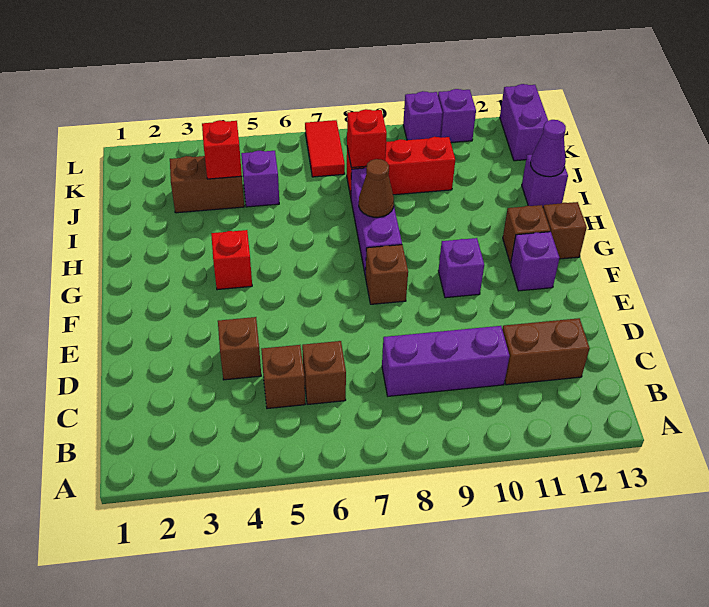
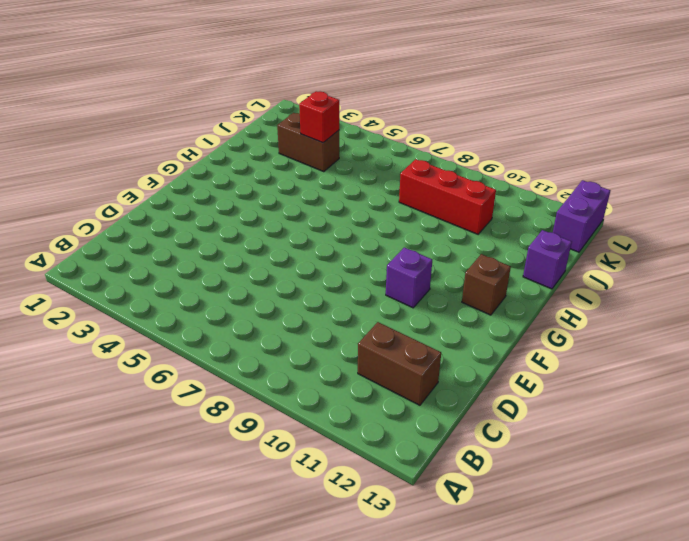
none -> brown brick C5 level 1
none -> brown brick C6 level 1
none -> purple brick C8:C10 level 1

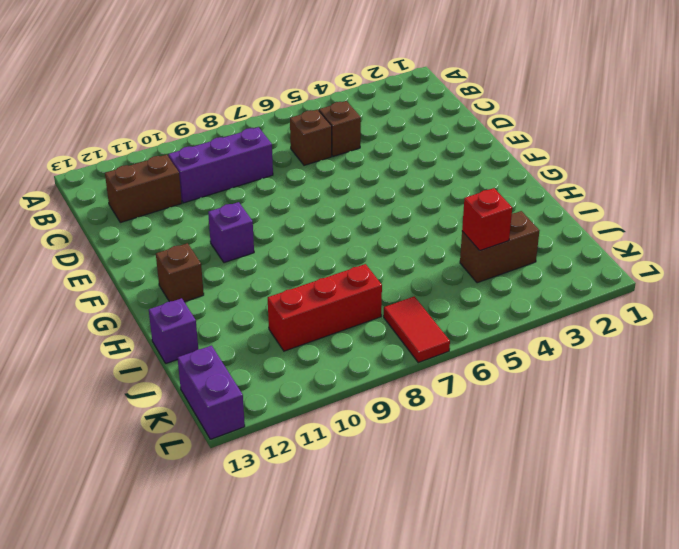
none -> brown brick D4 level 1
none -> brown brick F8 level 1
none -> purple brick F12 level 1

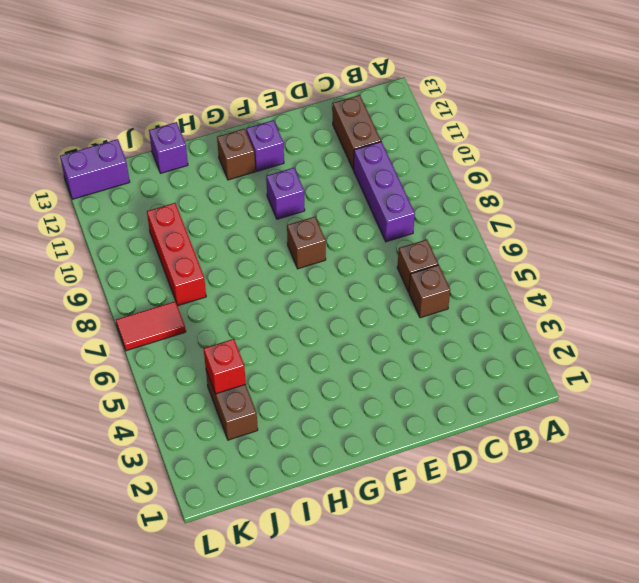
none -> brown brick D4 level 1
none -> red brick G4 level 1
none -> purple brick G8:I8 level 1

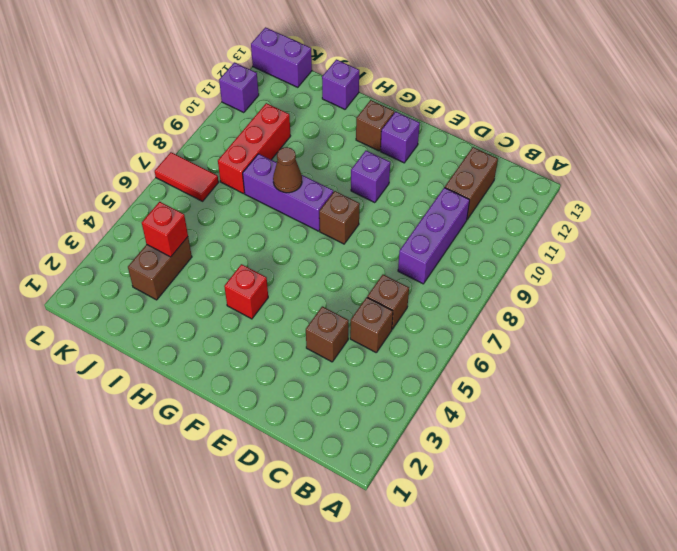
none -> brown brick G13 level 1
none -> purple brick J5 level 1
none -> purple brick L10 level 1

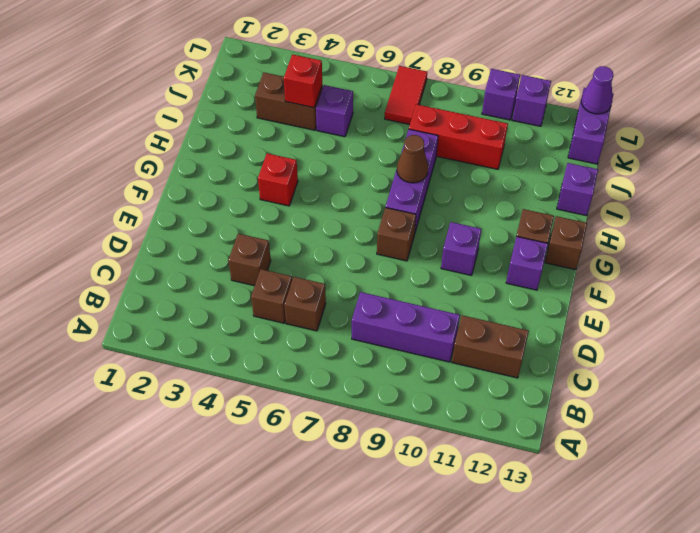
purple cone L13 level 2 -> purple cone I13 level 2
none -> red brick J8 level 2

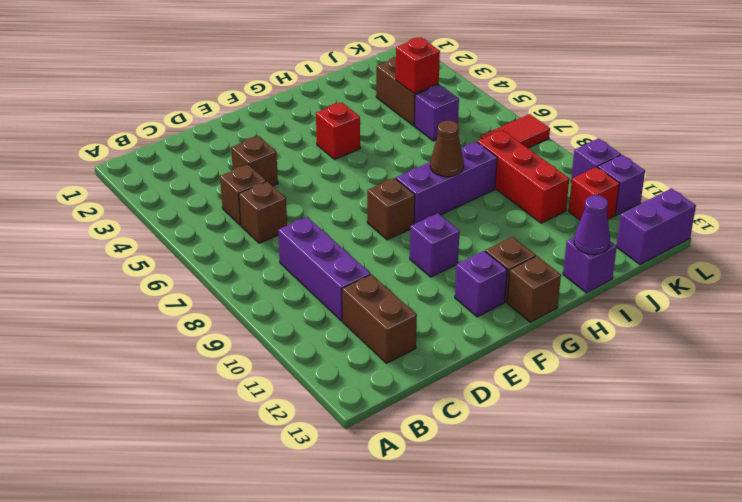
red brick K11 level 1 -> red brick J8 level 2

